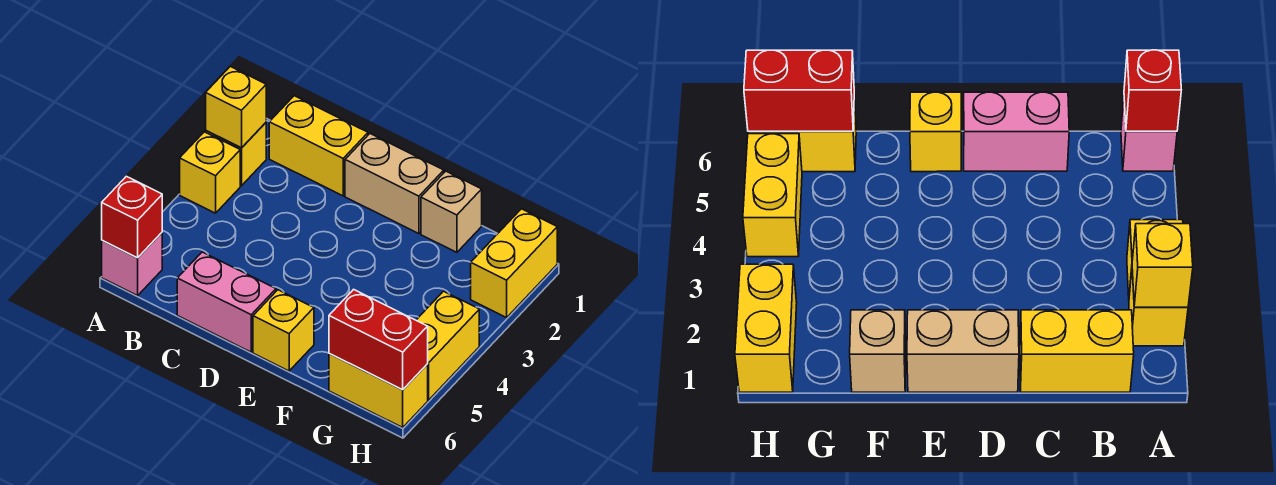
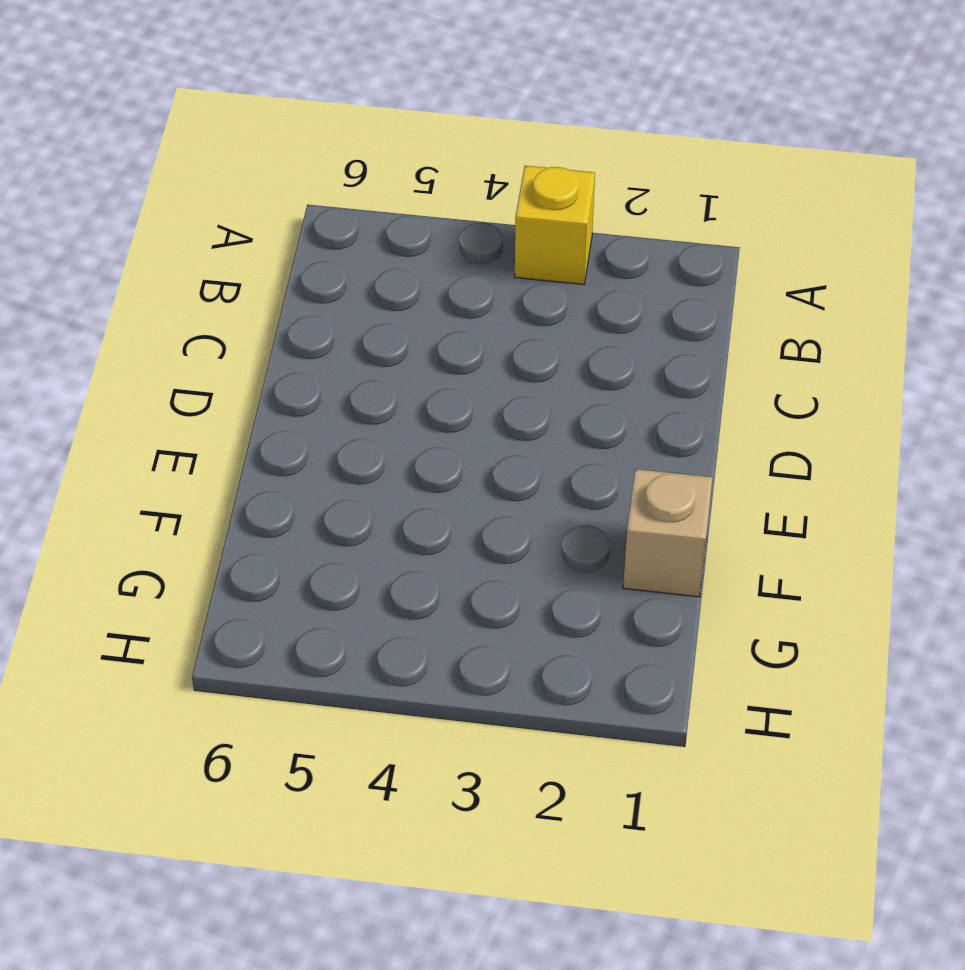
none -> yellow brick A2 level 1
none -> pink brick A6 level 1
none -> yellow brick B1:C1 level 1

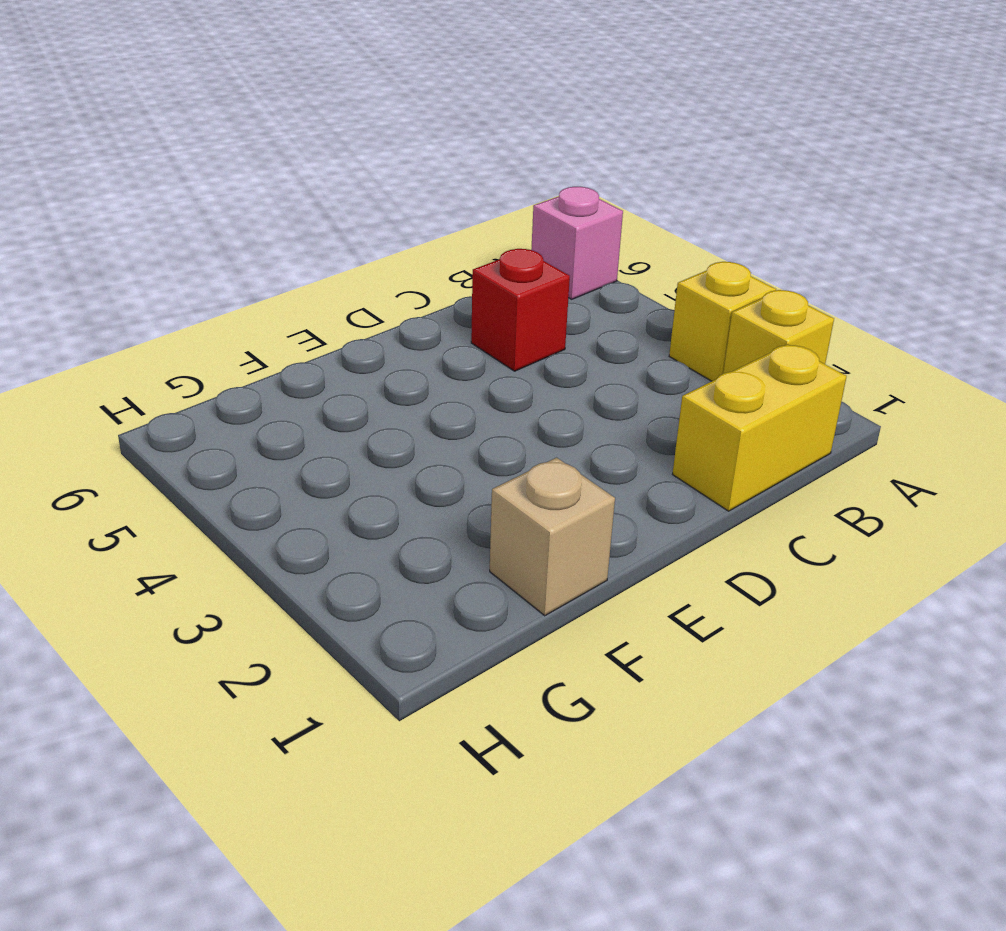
red brick C5 level 1 -> red brick A6 level 2
none -> pink brick C6:D6 level 1
none -> tan brick D1:E1 level 1
none -> yellow brick E6 level 1

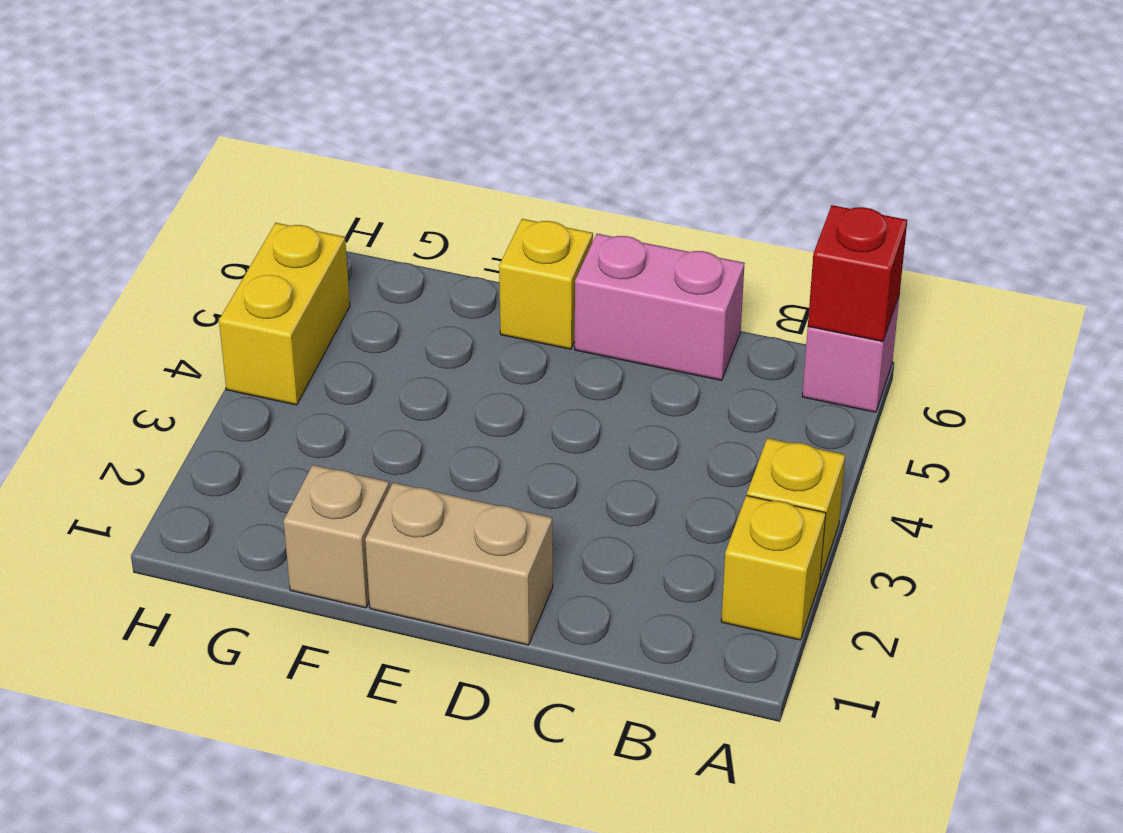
none -> yellow brick B1:C1 level 1
none -> yellow brick G6:H6 level 1
none -> yellow brick H1:H2 level 1

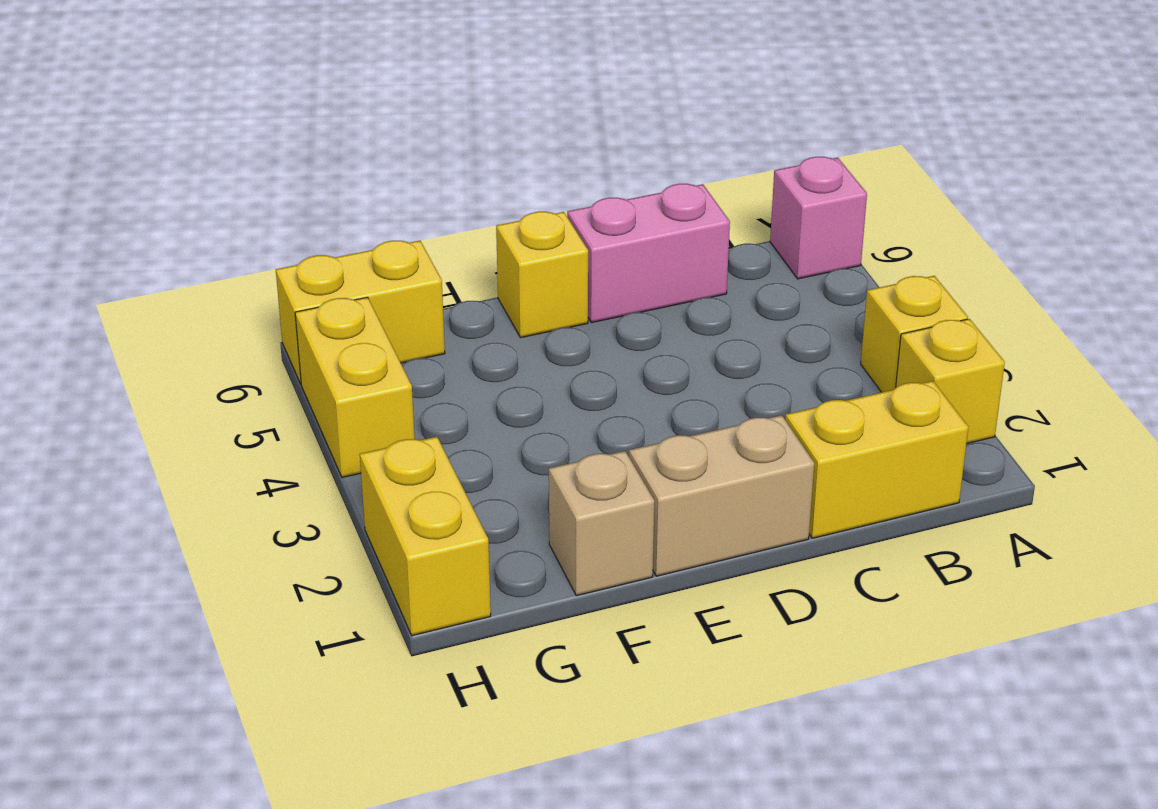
none -> yellow brick A2 level 2
none -> red brick A6 level 2
none -> red brick G6:H6 level 2

